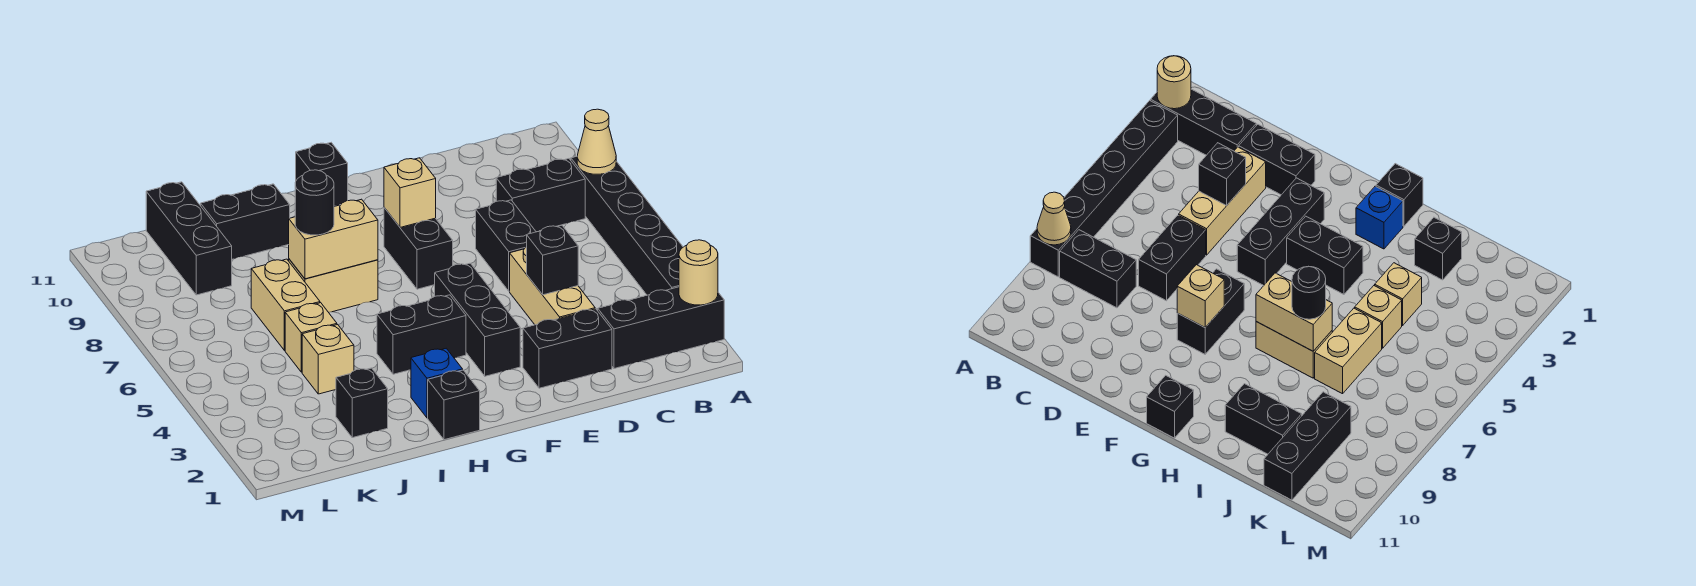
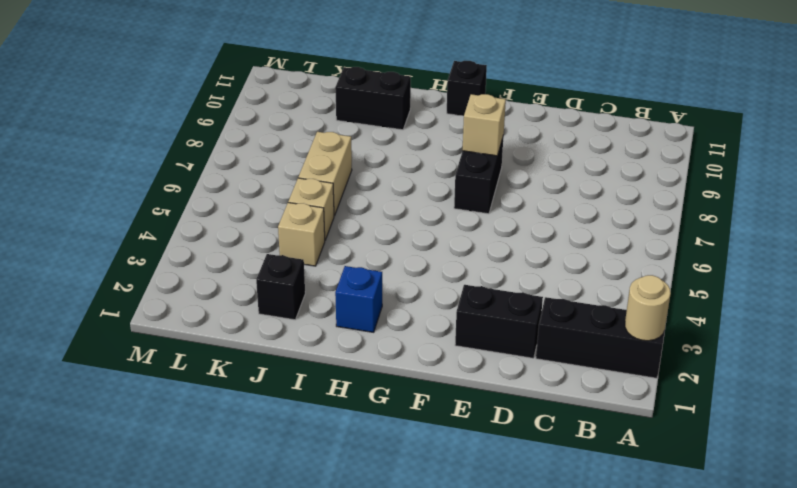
none -> black brick A3:A8 level 1
none -> black brick B8:C8 level 1
none -> tan brick D3:D5 level 1

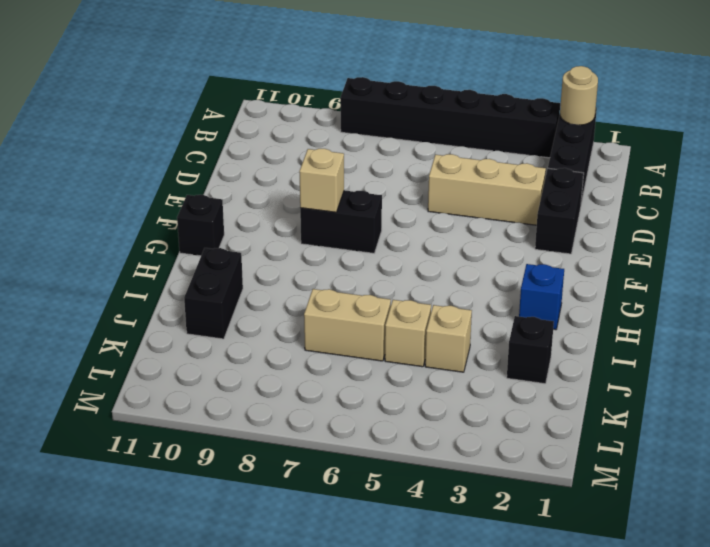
none -> black brick B8:C8 level 1
none -> black brick D6:D7 level 1
none -> black brick F3:F5 level 1

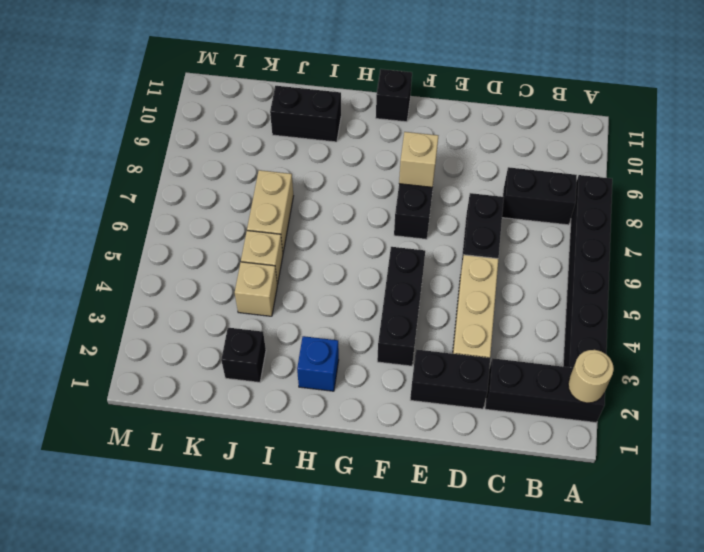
none -> black brick G4:H4 level 1
none -> black brick H1 level 1
none -> tan brick H7:I7 level 1

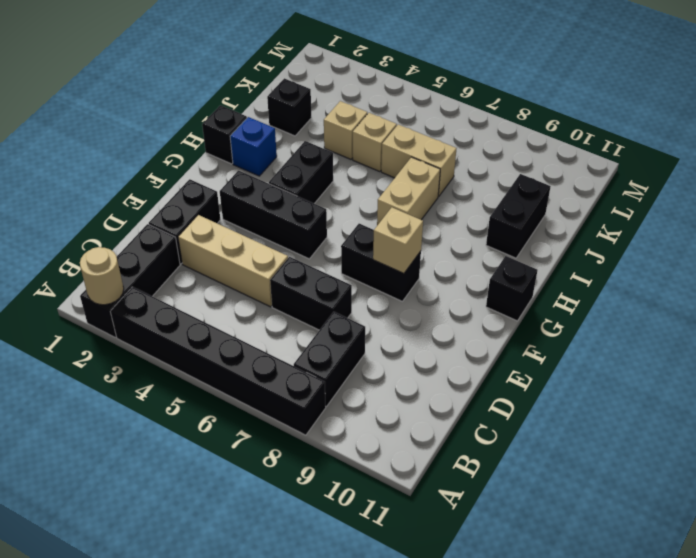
none -> black brick K9:K11 level 1
none -> tan cone A8 level 2
none -> black brick D4 level 2

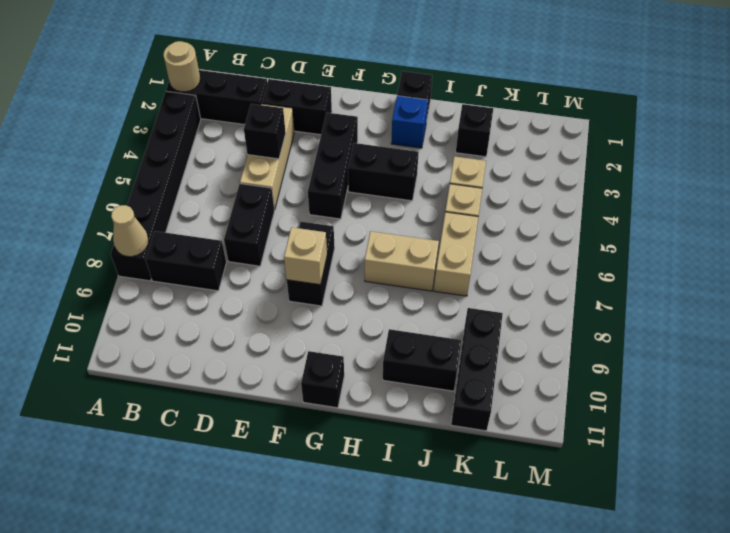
none -> tan brick H7:I7 level 2
none -> black round brick I7 level 3

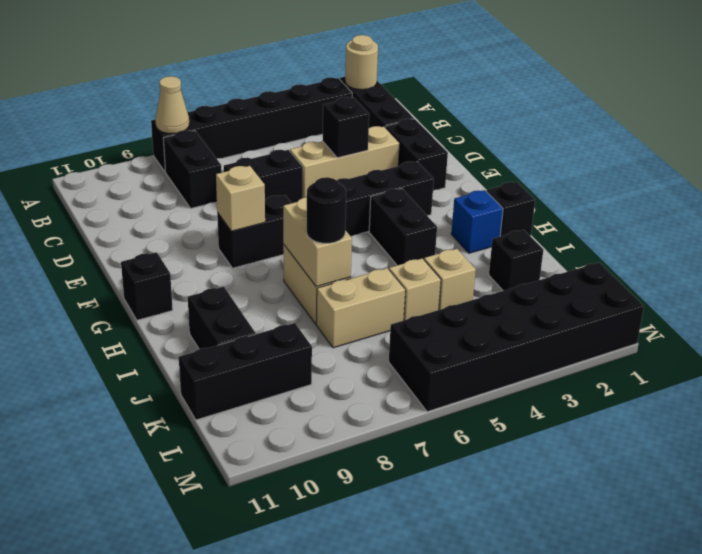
black brick L1:M6 level 1 -> none

